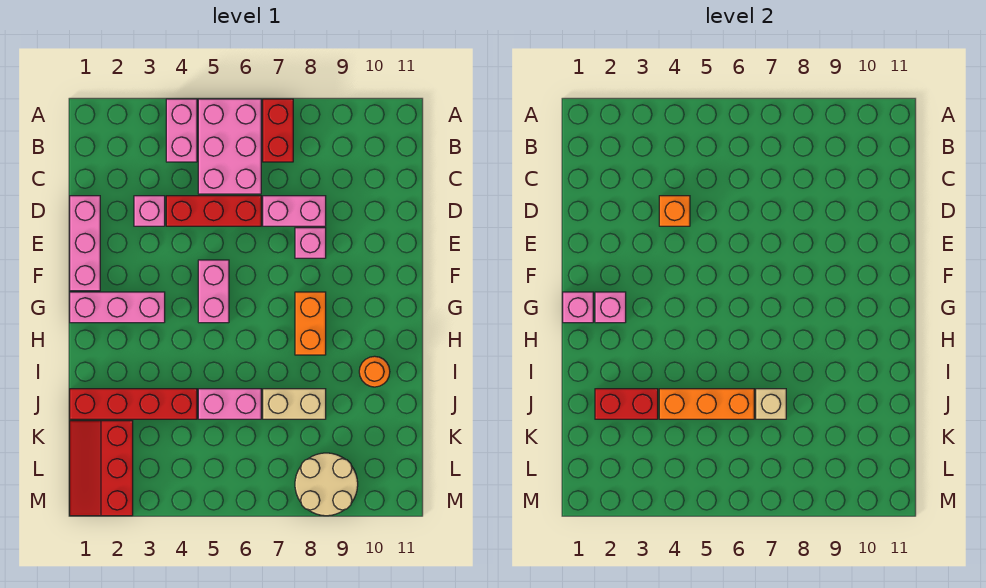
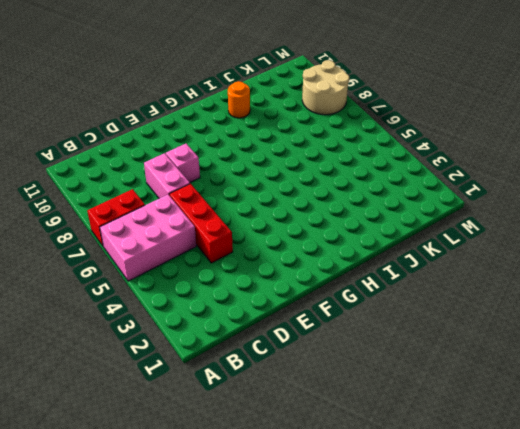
none -> pink brick A4:B4 level 1
none -> pink brick D1:F1 level 1
none -> pink brick D3 level 1

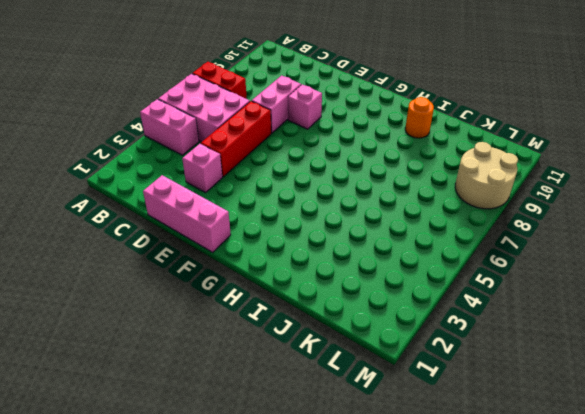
none -> pink brick F5:G5 level 1
none -> pink brick G1:G3 level 1
none -> orange brick G8:H8 level 1

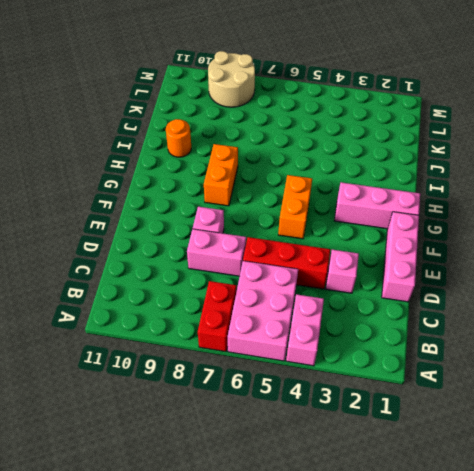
orange brick F5:G5 level 1 -> pink brick F5:G5 level 1
none -> red brick J1:J4 level 1
none -> pink brick J5:J6 level 1
none -> tan brick J7:J8 level 1

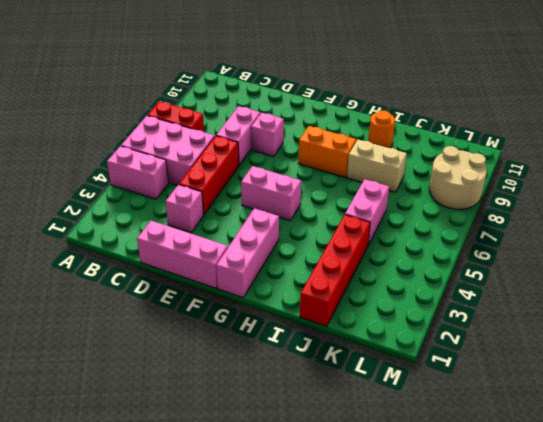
tan brick I8:J8 level 1 -> tan brick J7:J8 level 1
none -> red slope K1:M2 level 1 top 2
none -> orange brick D4 level 2
none -> pink brick G1 level 2

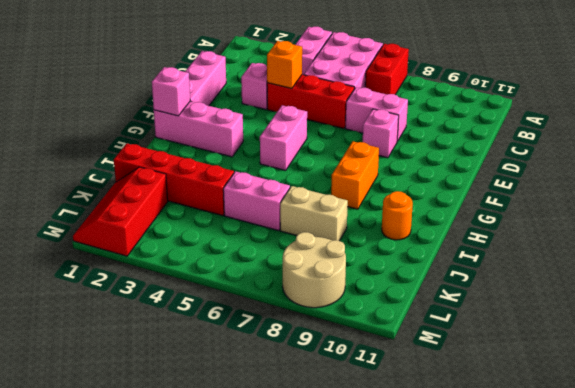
none -> pink brick G2 level 2
none -> red brick J2:J3 level 2
none -> orange brick J4:J6 level 2

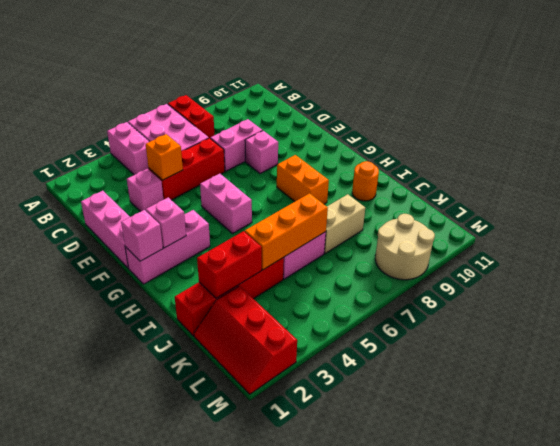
none -> tan brick J7 level 2

